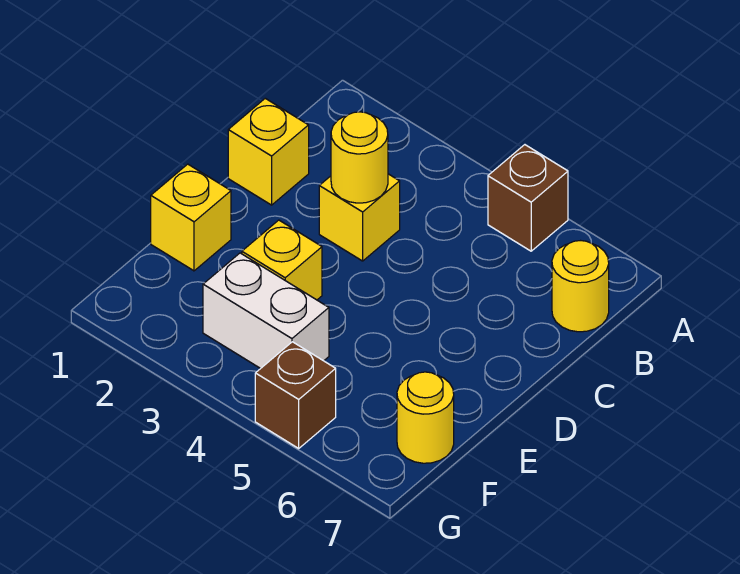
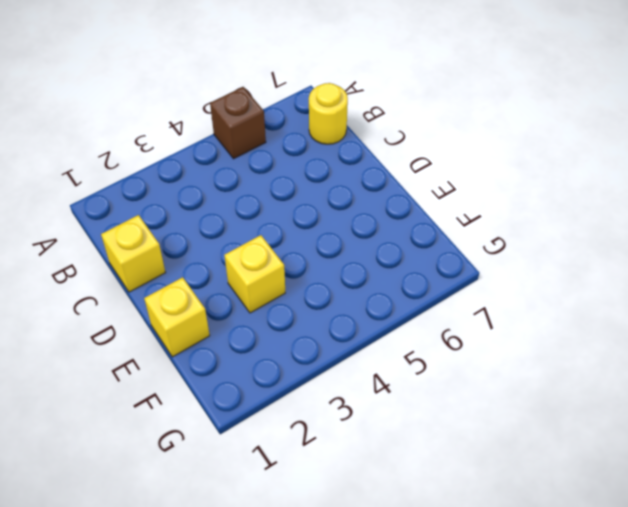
none -> yellow brick C3 level 1
none -> white brick F3:F4 level 1

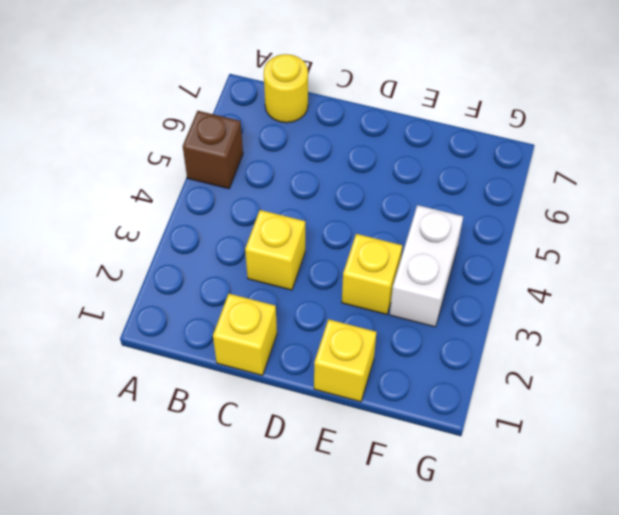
none -> yellow round brick F7 level 1
none -> brown brick G5 level 1

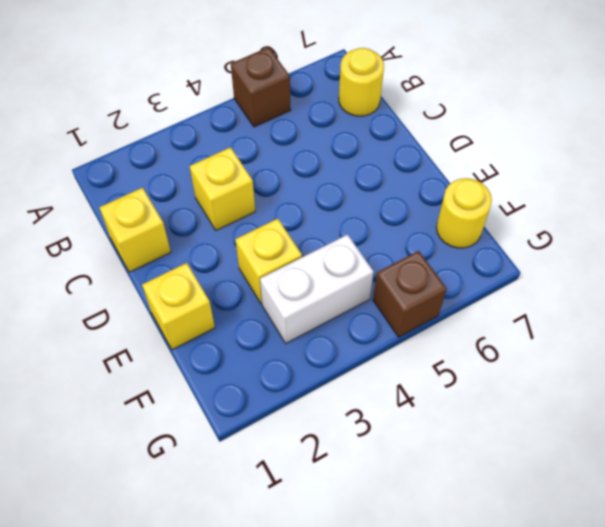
none -> yellow round brick C3 level 2

